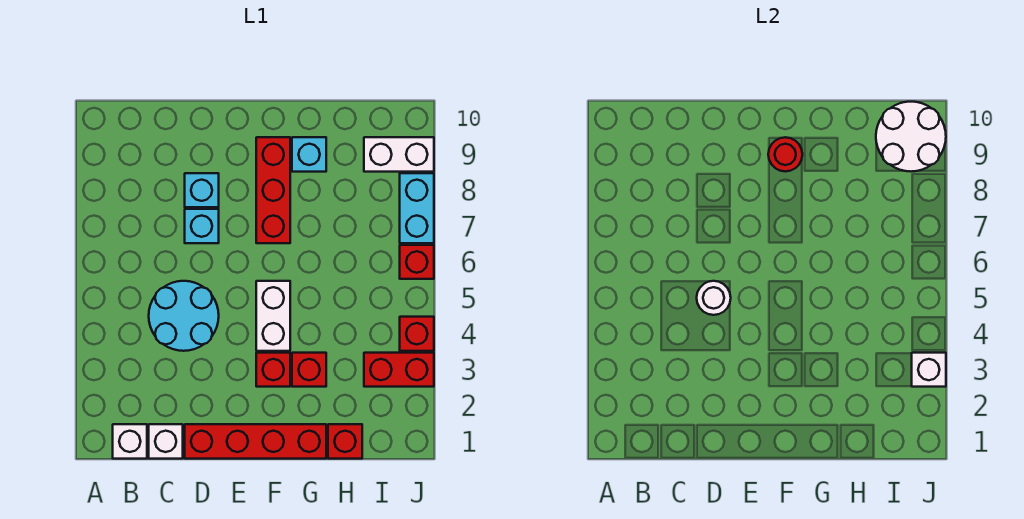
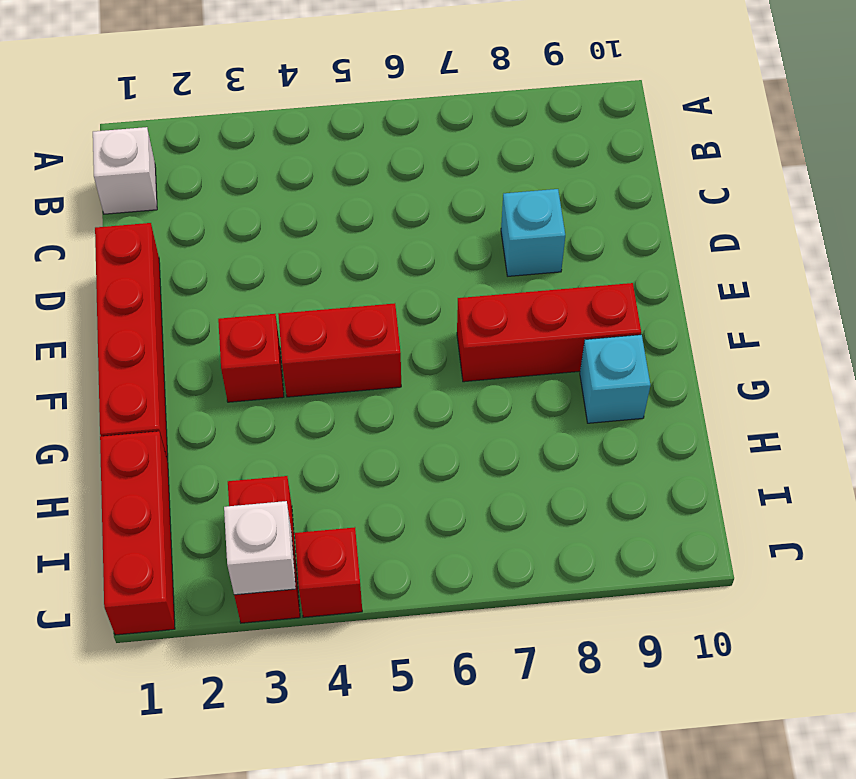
red brick F4:F5 level 1 -> white brick F4:F5 level 1
red brick H1:J1 level 1 -> red brick H1 level 1
none -> white brick C1 level 1
none -> cyan round brick C4:D5 level 1
none -> cyan brick D7 level 1

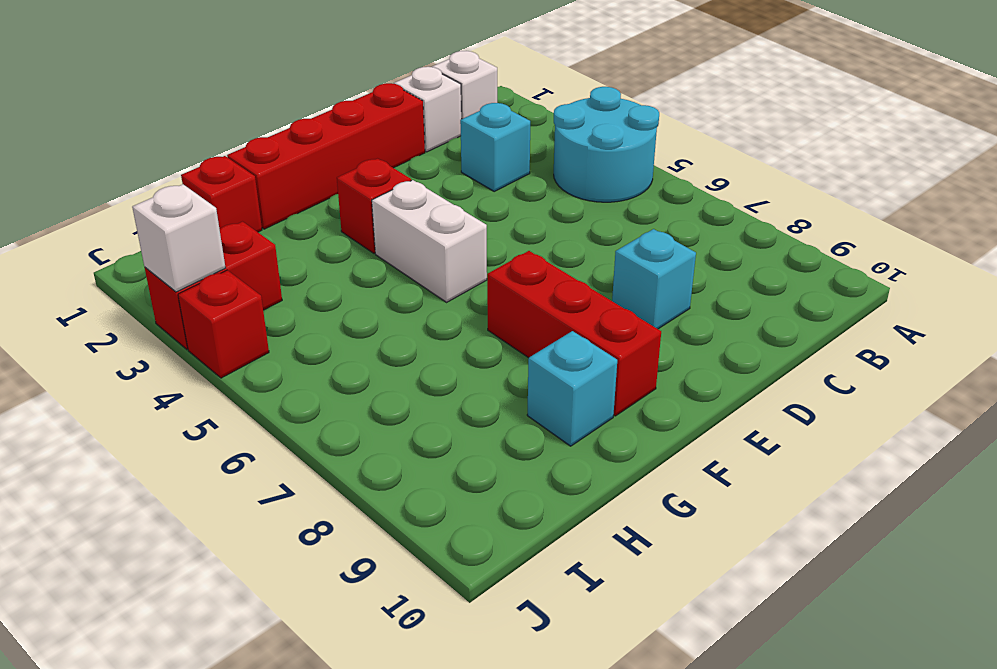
cyan round brick A4:B5 level 1 -> cyan round brick C4:D5 level 1
cyan brick C3 level 1 -> cyan brick D7 level 1
none -> red brick G3 level 1
none -> white brick I9:J9 level 1
none -> red brick J6 level 1

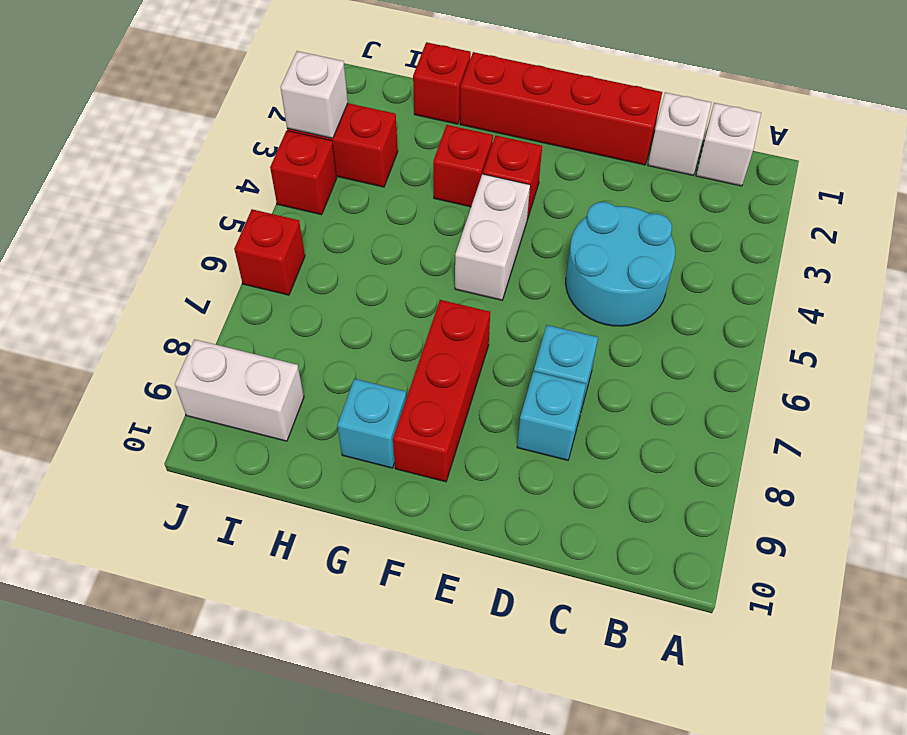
none -> cyan brick J7:J8 level 1
none -> white round brick D5 level 2
none -> red round brick F9 level 2

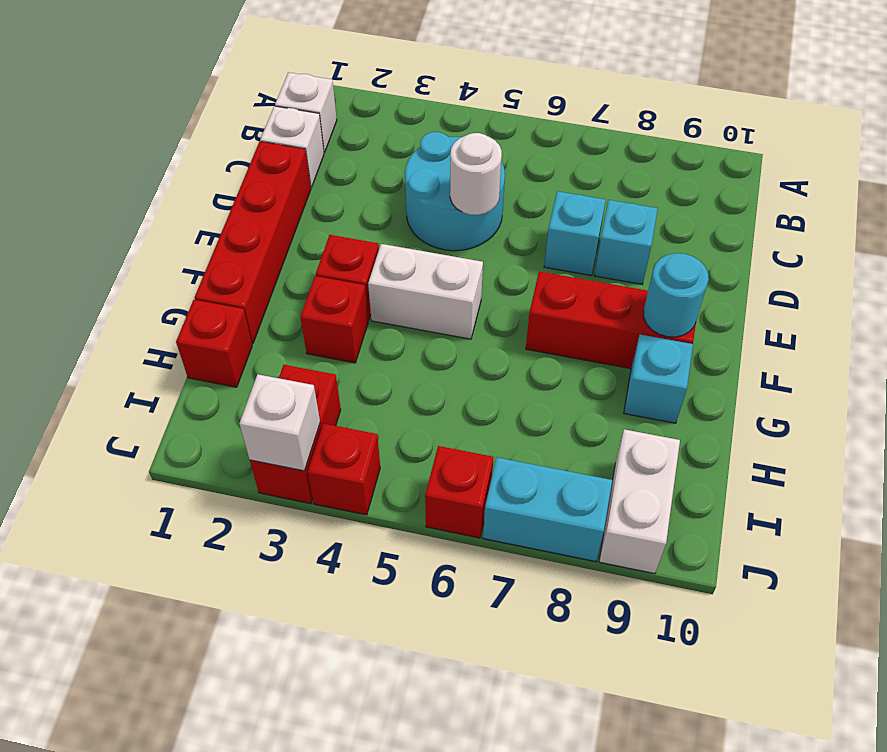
cyan round brick F9 level 2 -> red round brick F9 level 2
none -> white round brick I9:J10 level 2

